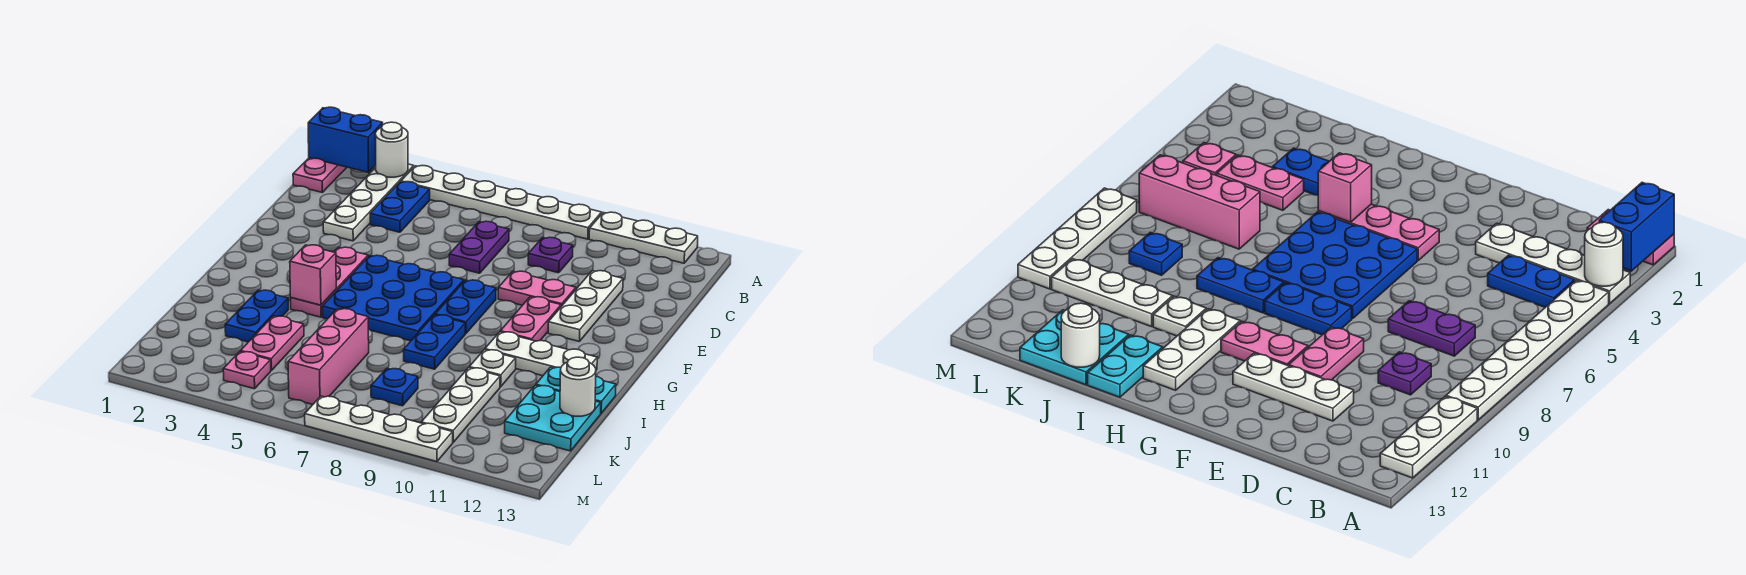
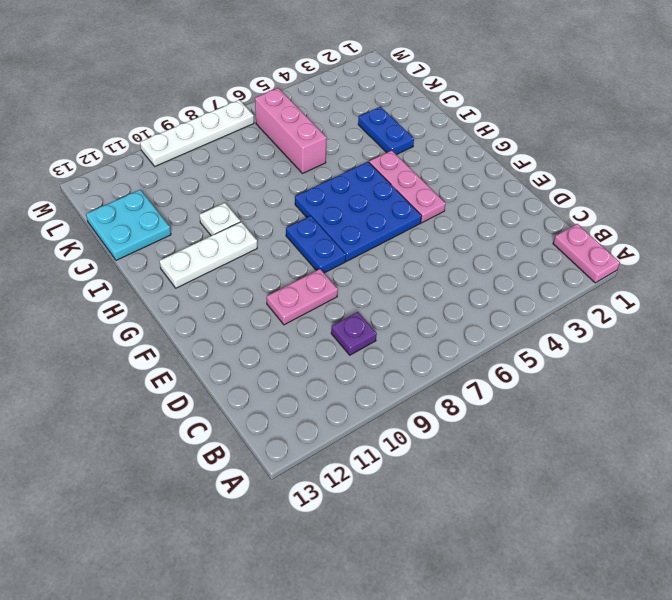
none -> white plate A3:D3 level 1
none -> white plate A4:A9 level 1
none -> white plate A10:A12 level 1

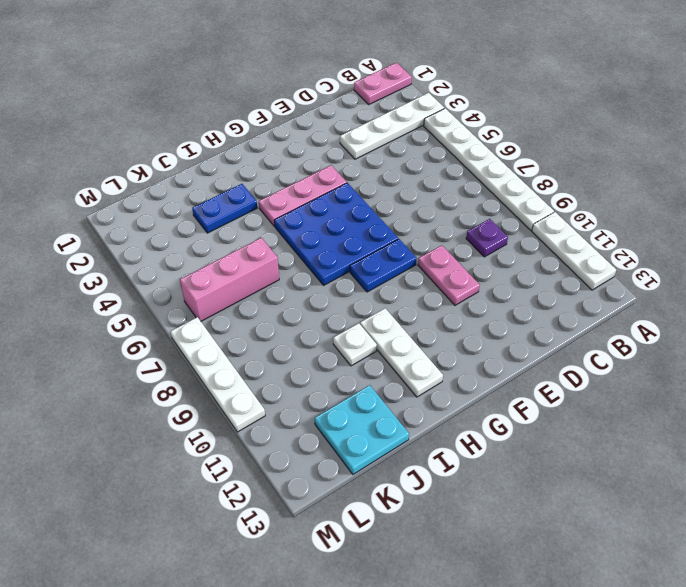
none -> blue plate B4:C4 level 1
none -> purple plate C7:D7 level 1
none -> white plate D11:F11 level 1

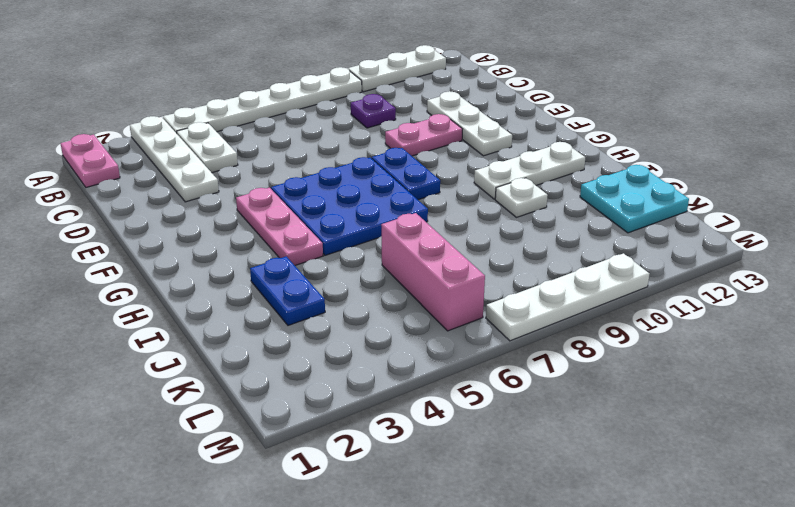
white plate B4:C4 level 1 -> blue plate B4:C4 level 1
none -> purple plate C7:D7 level 1
none -> pink plate F10:G10 level 1
none -> blue plate H8:I8 level 1

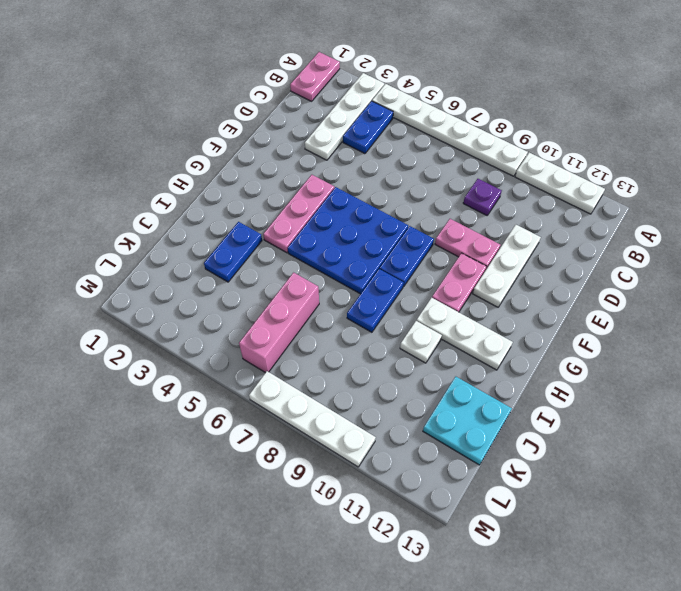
none -> purple plate C7:D7 level 1
none -> cyan plate I12:I13 level 1
none -> pink plate J4:K4 level 1

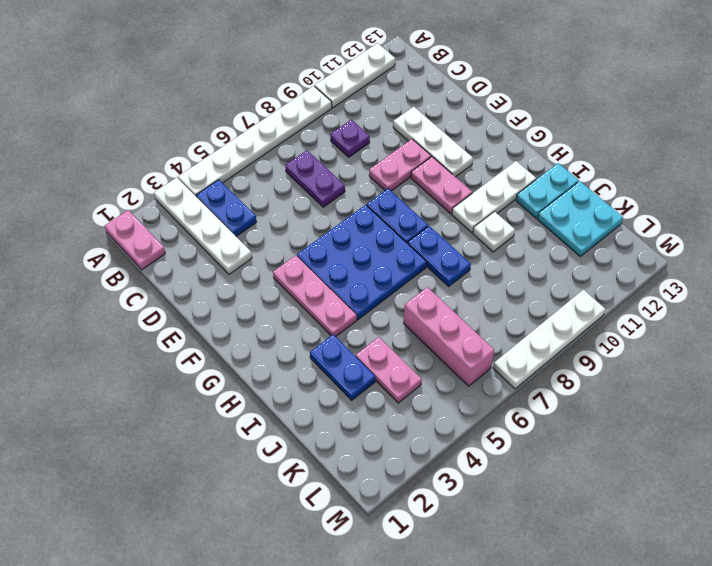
none -> white plate J10:L10 level 1
none -> blue plate K8 level 1
none -> pink plate L4 level 1

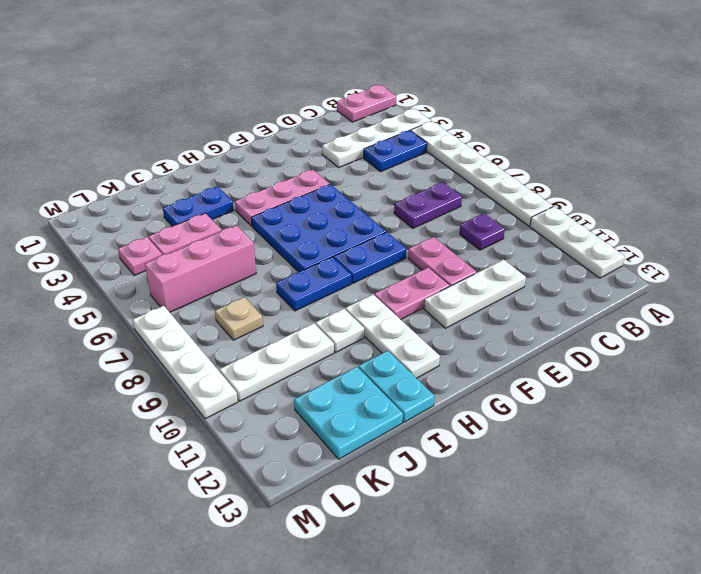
tan plate K8 level 1 -> blue plate K8 level 1
none -> blue brick A1:A2 level 2
none -> white round brick A3 level 2
none -> pink brick H4 level 2

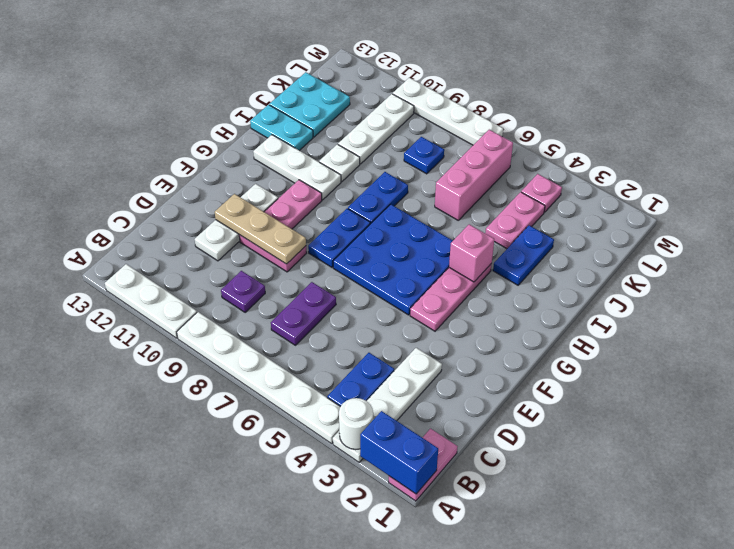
tan plate E9:E11 level 2 -> none
none -> white round brick J13 level 2

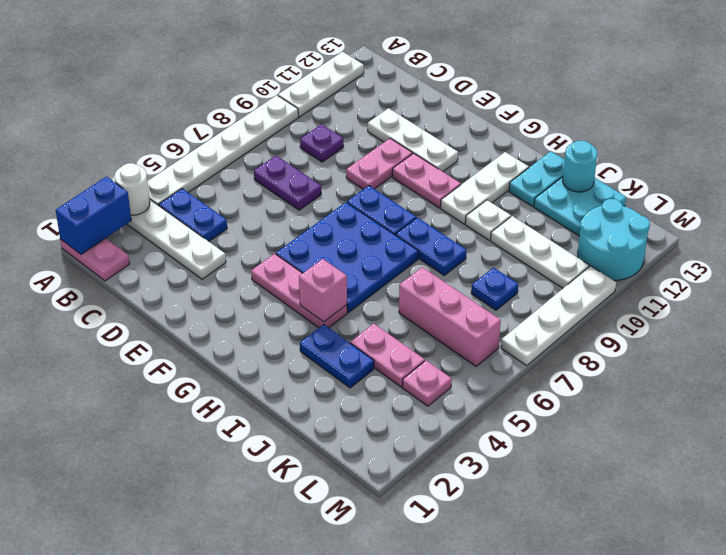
cyan round brick J13 level 2 -> white round brick J13 level 2
cyan round brick L11:M12 level 1 -> none

